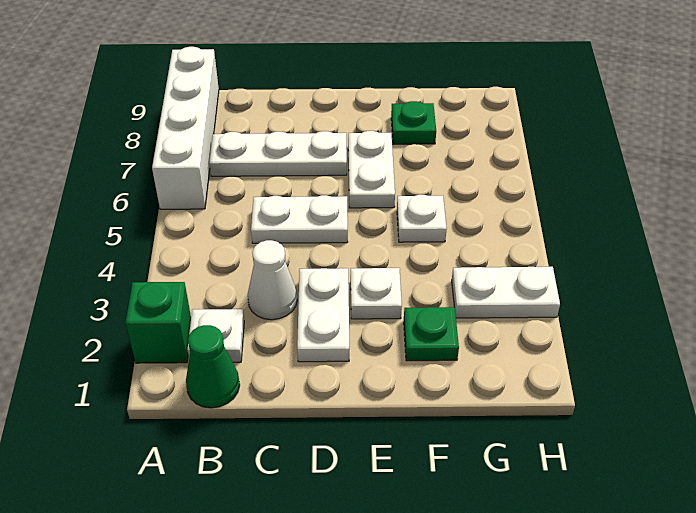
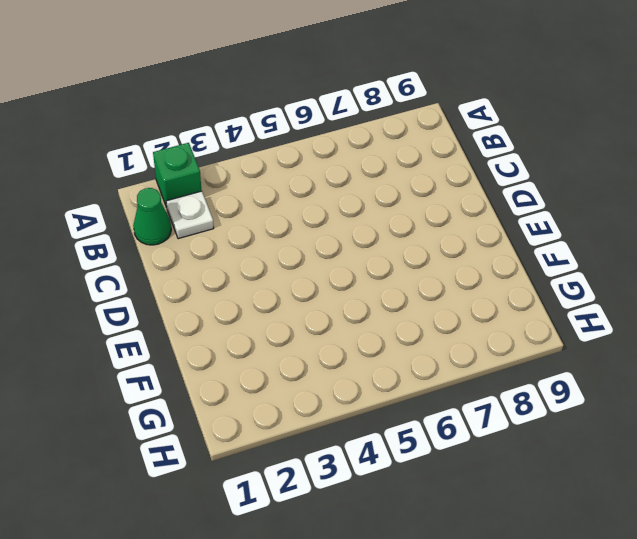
none -> white brick A6:A9 level 1
none -> white plate B7:D7 level 1
none -> white cone C3 level 1

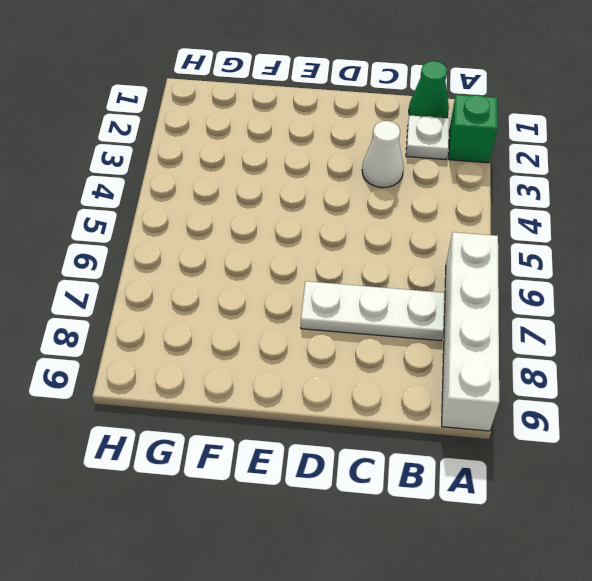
none -> white plate C5:D5 level 1
none -> white plate D2:D3 level 1
none -> white plate E3 level 1

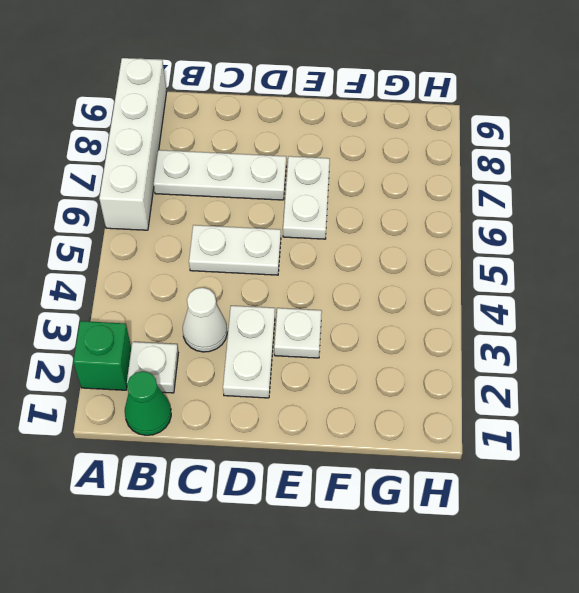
none -> green plate F2 level 1
none -> white plate F5 level 1
none -> green plate F8 level 1

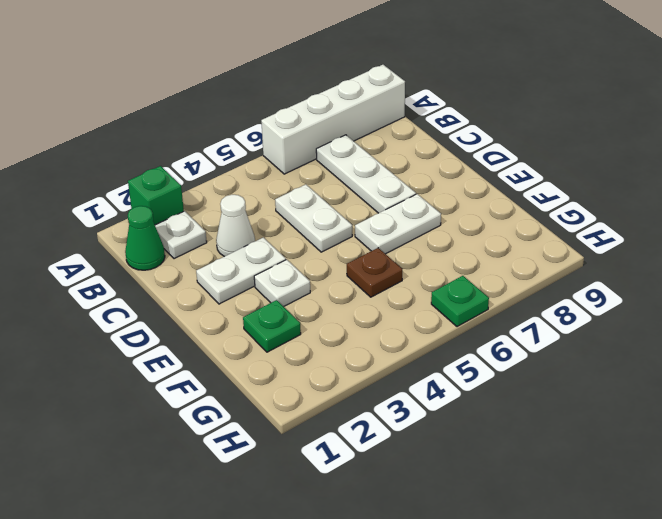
brown plate F5 level 1 -> white plate F5 level 1
green plate H6 level 1 -> green plate F8 level 1
none -> white plate G3:H3 level 1

